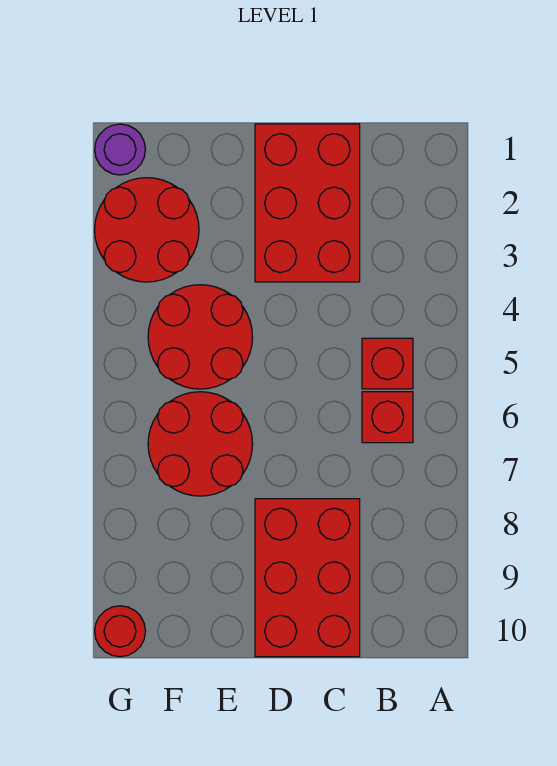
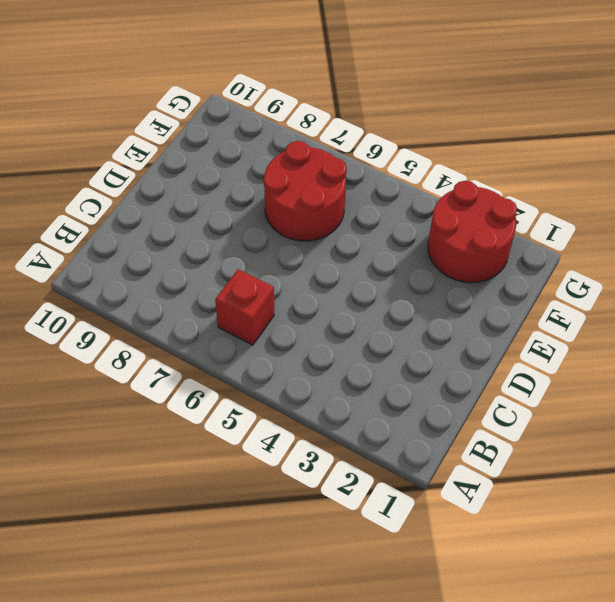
none -> red brick B5 level 1
none -> red brick C1:D3 level 1

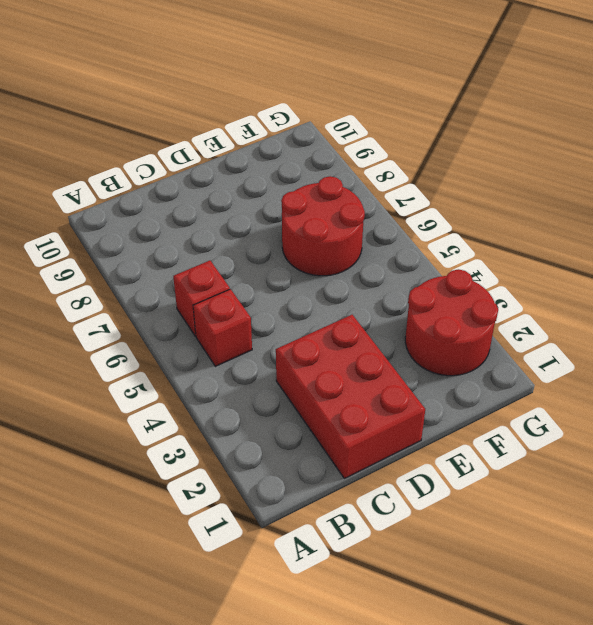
none -> red brick C8:D10 level 1
none -> red round brick E4:F5 level 1

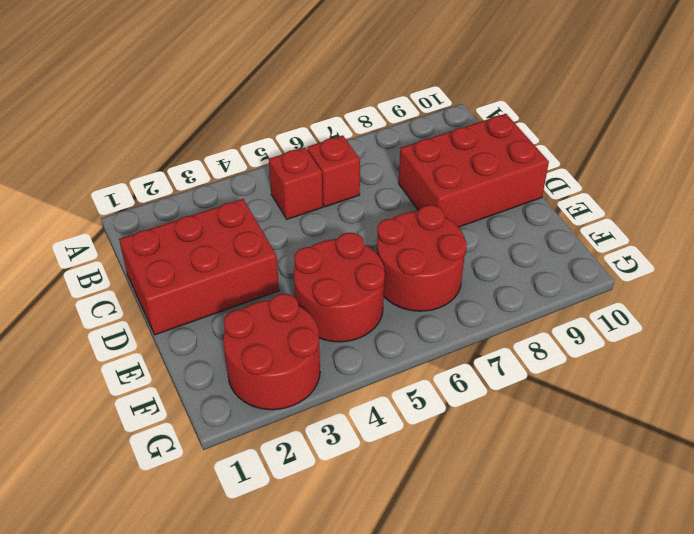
none -> purple round brick G1 level 1
none -> red round brick G10 level 1

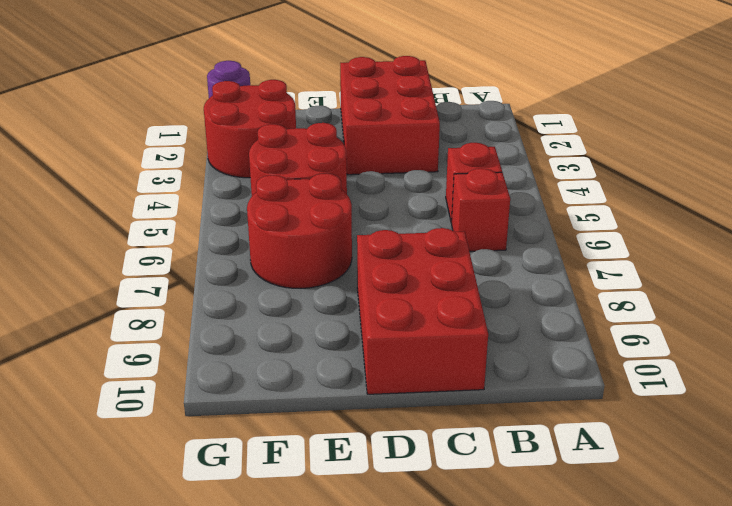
none -> red round brick G10 level 1

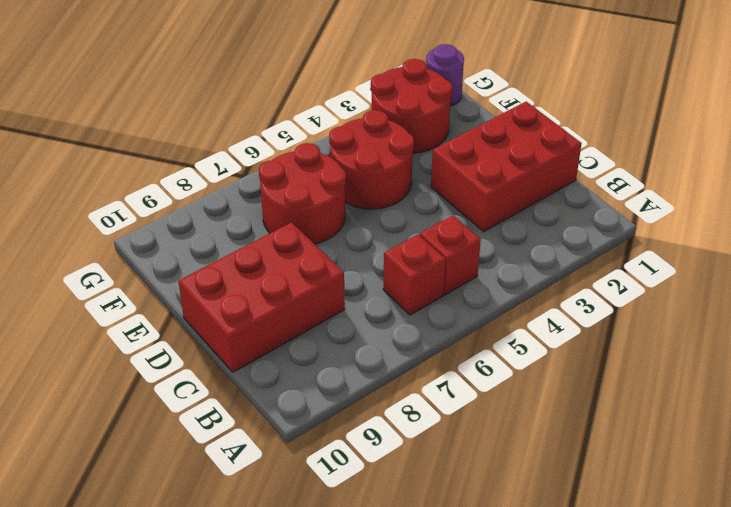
none -> red round brick G10 level 1

